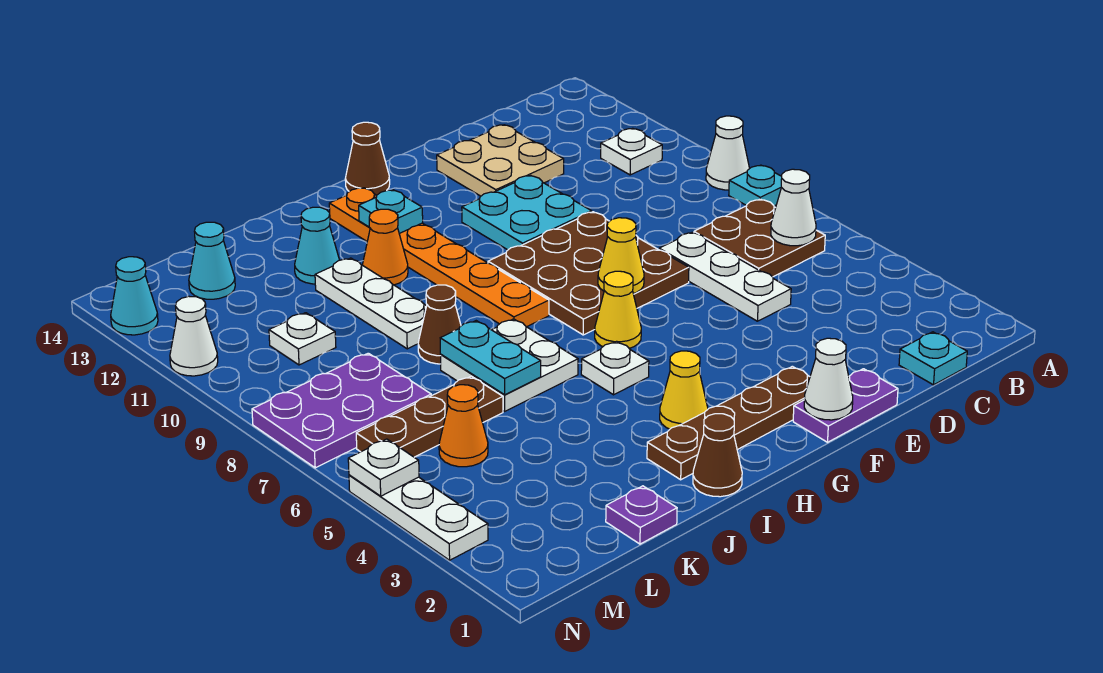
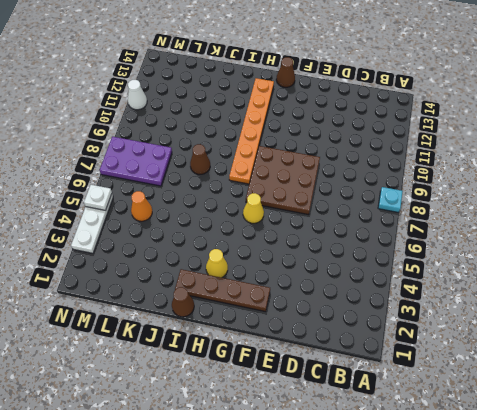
none -> white cone A9 level 1
none -> brown plate B6:C7 level 1
none -> white plate B11 level 1
none -> cyan plate C1 level 1

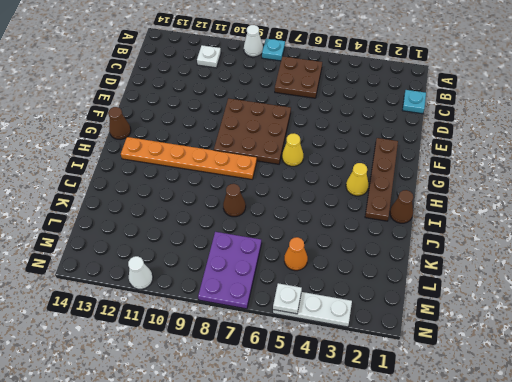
none -> white plate D5:D7 level 1
none -> tan plate D12:E13 level 1
none -> purple plate E1:F1 level 1
none -> cyan plate E10:F11 level 1

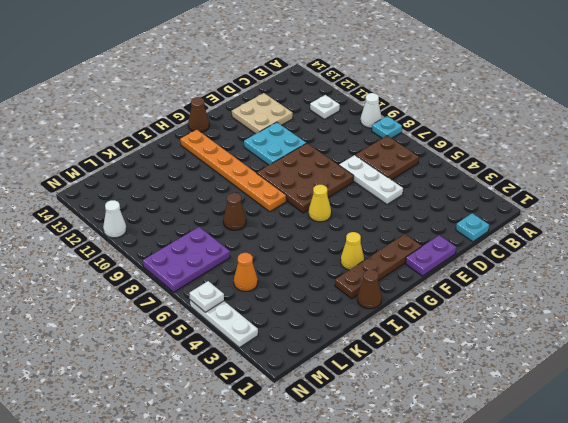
none -> white plate H5 level 1
none -> white plate I6:J7 level 1
none -> orange cone I11 level 1
none -> white plate J9:J11 level 1

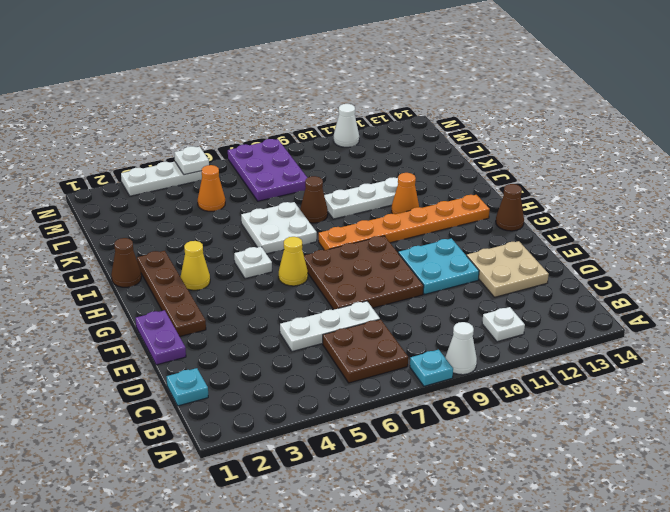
none -> cyan cone J12 level 1
none -> purple plate K1 level 1
none -> brown plate K6:M6 level 1
none -> white plate L10 level 1

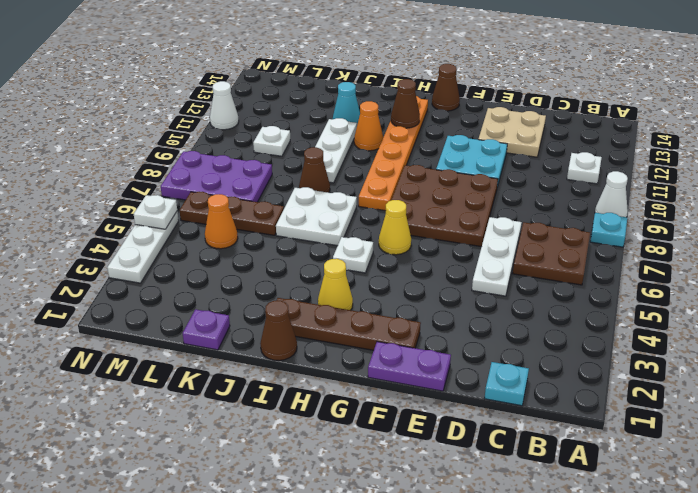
brown cone H12 level 2 -> cyan plate H12 level 2
none -> cyan cone L13 level 1
none -> cyan cone N13 level 1
none -> white cone B6 level 2
none -> white cone F1 level 2

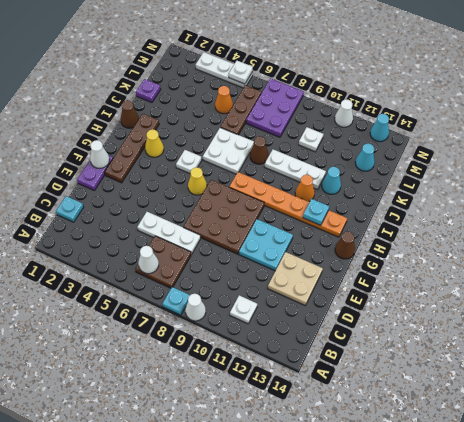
none -> yellow cone F7 level 2
none -> cyan plate J6:J7 level 2

